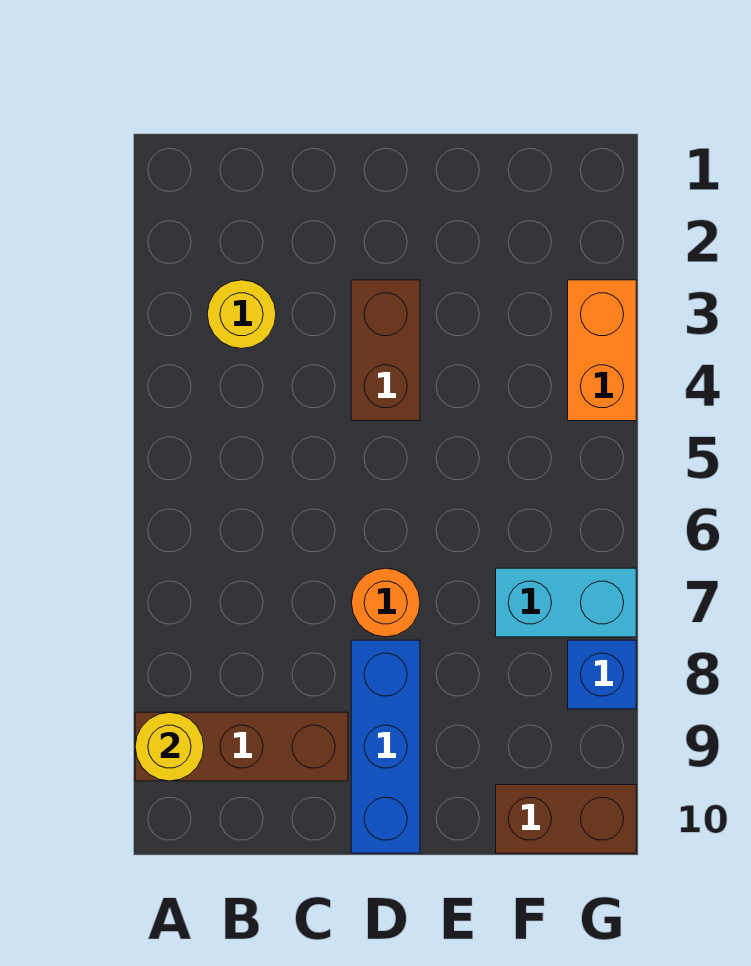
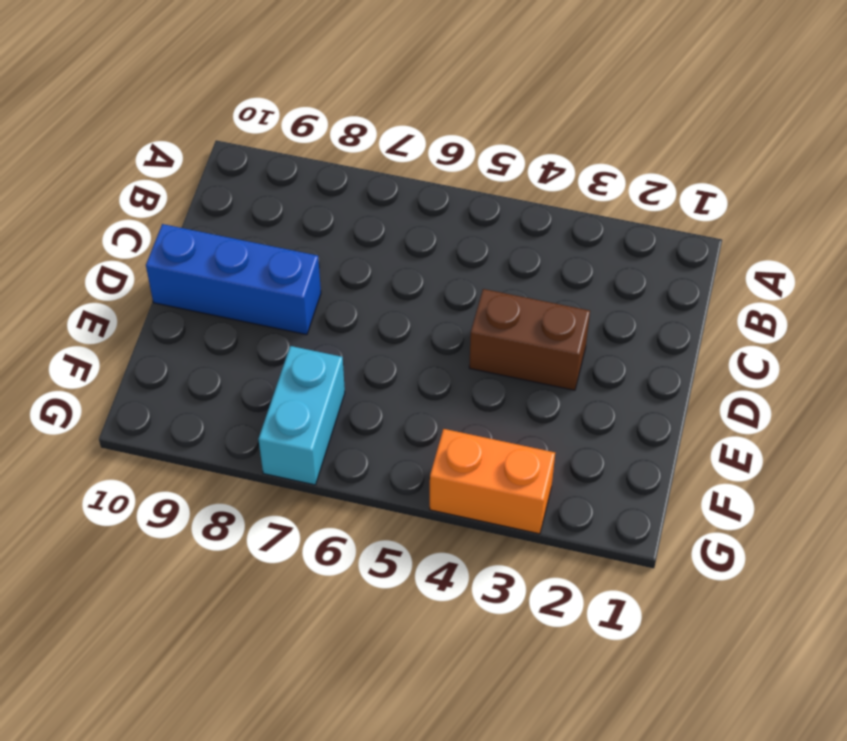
none -> brown brick A9:C9 level 1
none -> yellow round brick B3 level 1

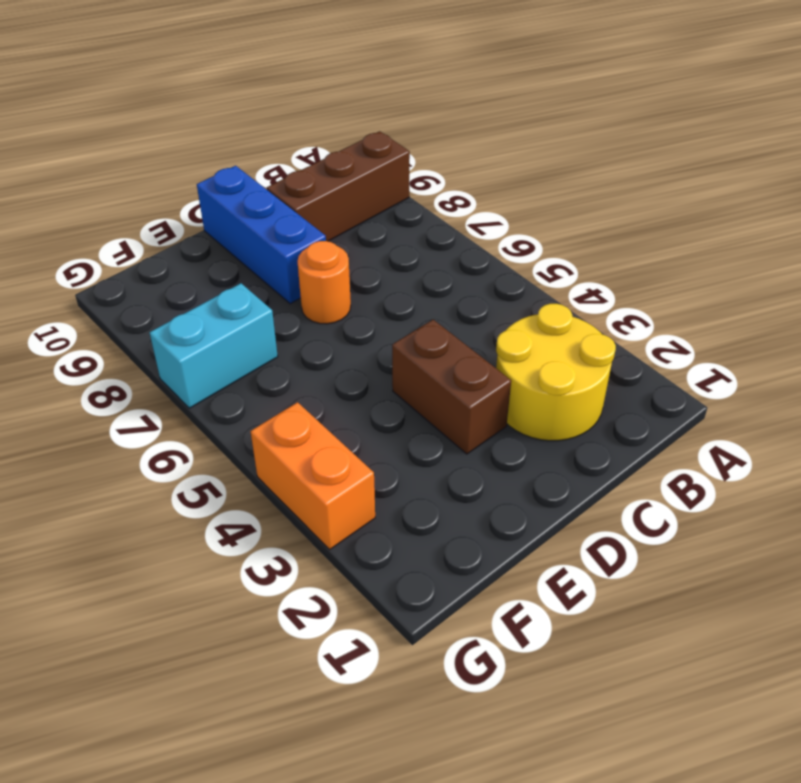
yellow round brick B2:C3 level 1 -> yellow round brick B3 level 1
none -> brown brick F10:G10 level 1
none -> blue brick G8 level 1

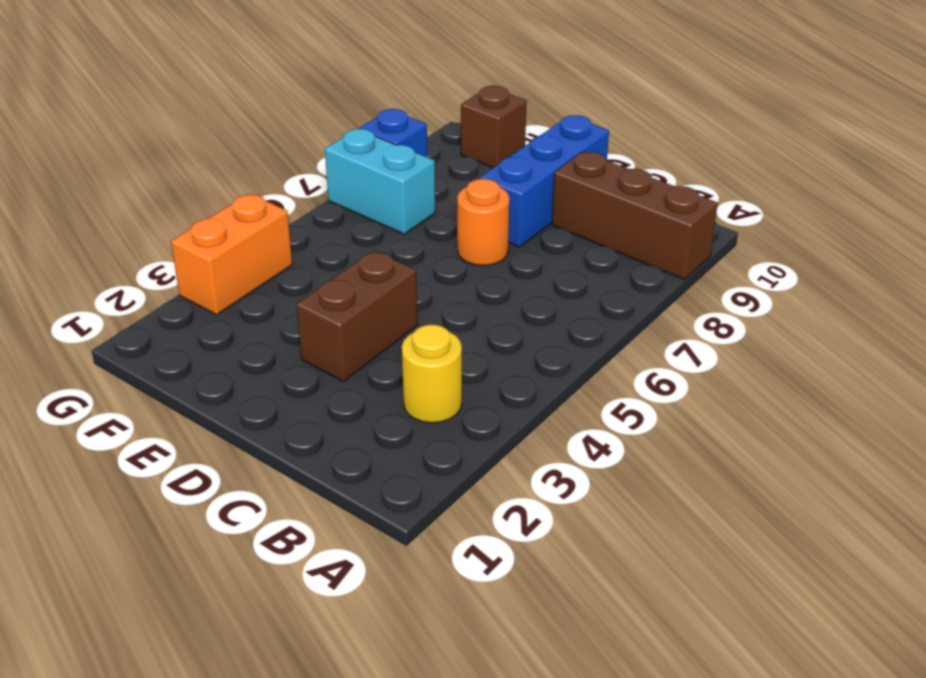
brown brick F10 level 1 -> brown brick F10:G10 level 1
none -> yellow round brick A9 level 2

